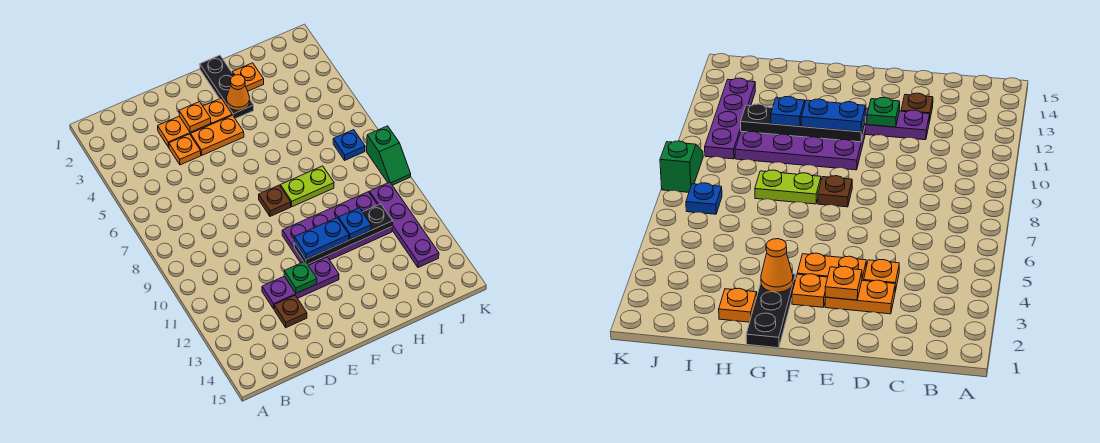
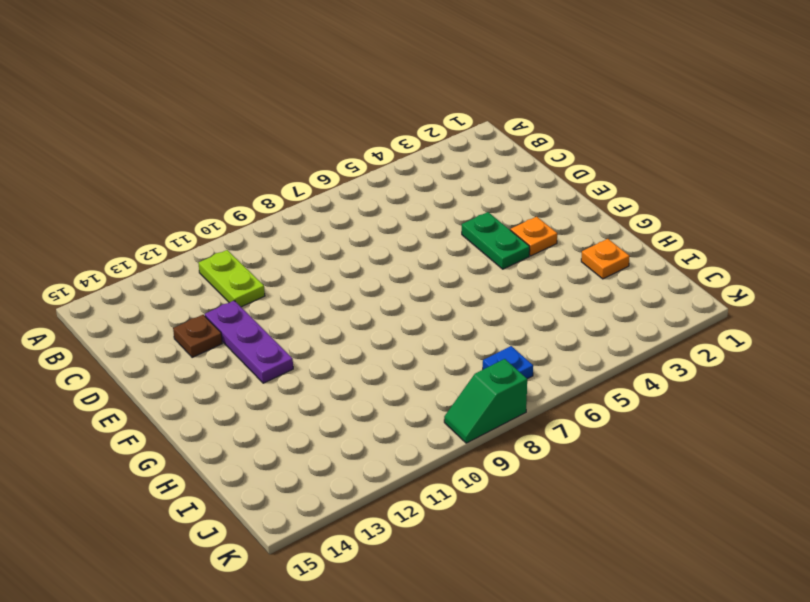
lime plate B11:C11 level 1 -> lime plate G8:H8 level 1
green plate E4:F4 level 1 -> orange plate E4:F4 level 1
none -> orange plate D3:E3 level 1
none -> orange plate D4 level 1
none -> brown plate F8 level 1

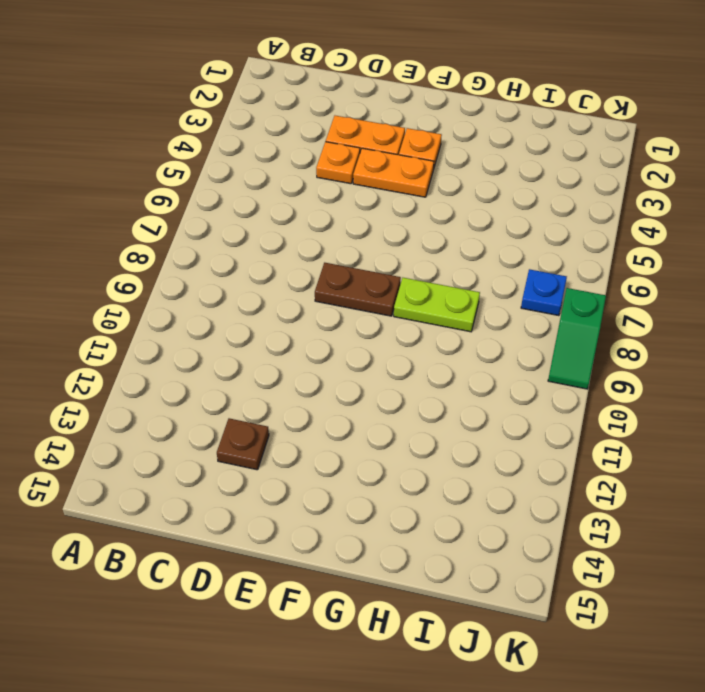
brown plate E8:F8 level 1 -> brown plate F8 level 1
none -> purple plate D12:F12 level 1
none -> purple plate F10:I11 level 1
none -> black plate G1:G3 level 1

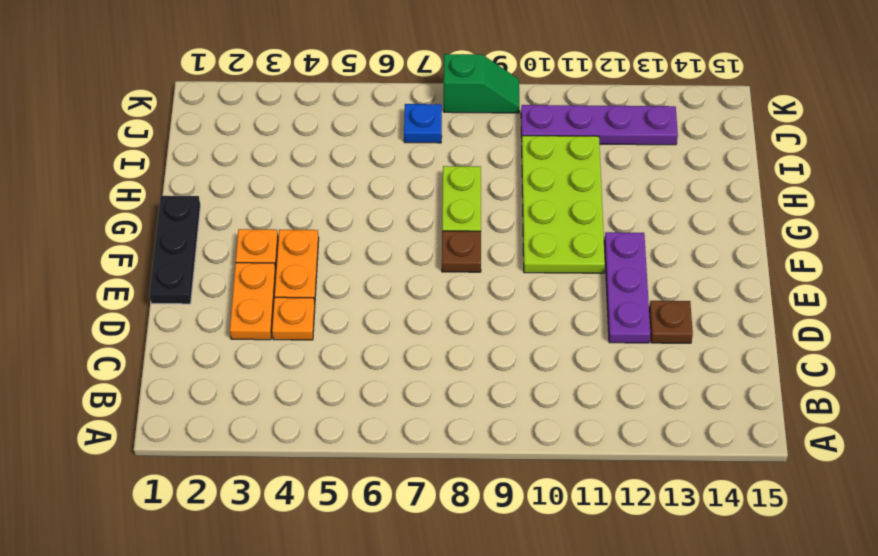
black plate E1:G1 level 1 -> black plate G1:G3 level 1
lime plate F10:I11 level 1 -> purple plate F10:I11 level 1
none -> orange plate H2 level 1
none -> orange plate E3 level 2
none -> green plate E12 level 2

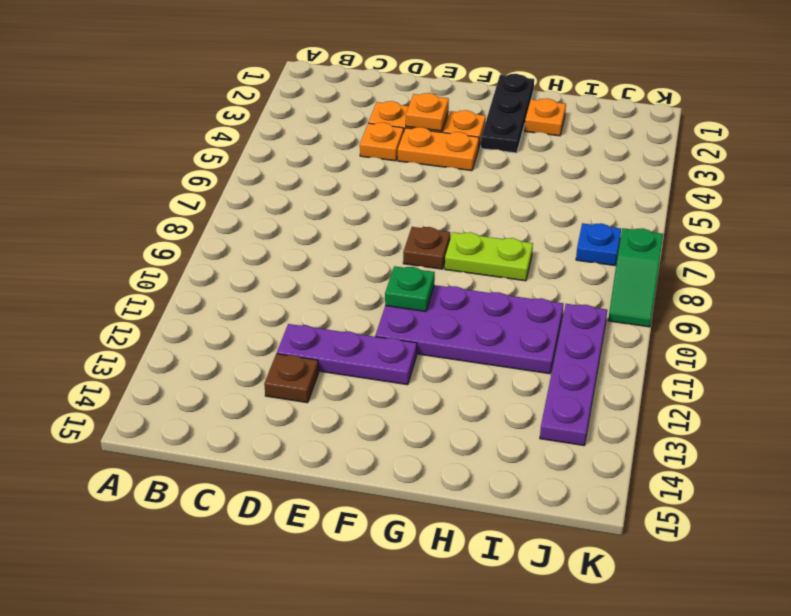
green plate F10 level 2 -> green plate E12 level 2
none -> black plate F11:I11 level 2
none -> orange cone G3 level 2
none -> blue plate F11:G11 level 3

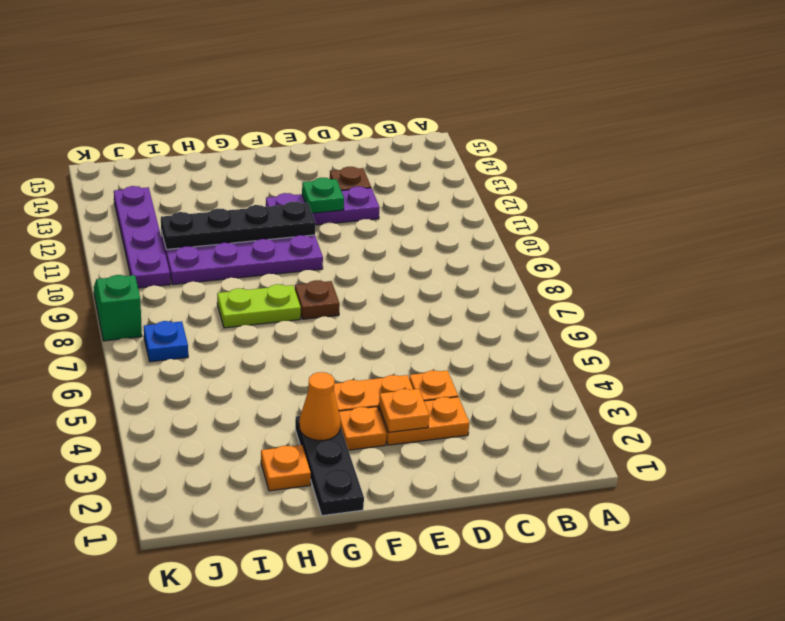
none -> blue plate F11:G11 level 3
none -> blue plate H11 level 3

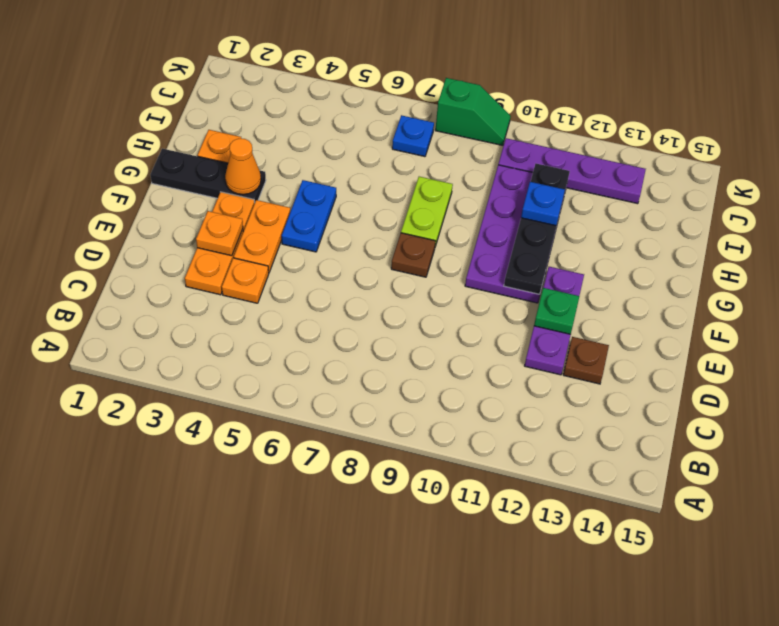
blue plate F5:G5 level 1 -> blue plate F11:G11 level 3

